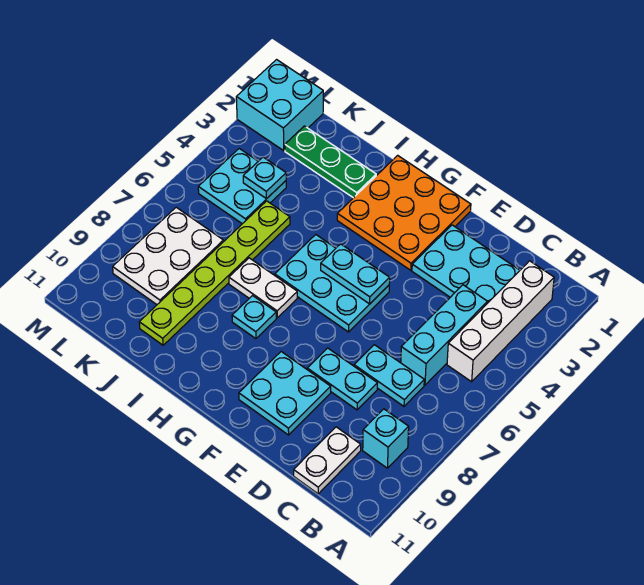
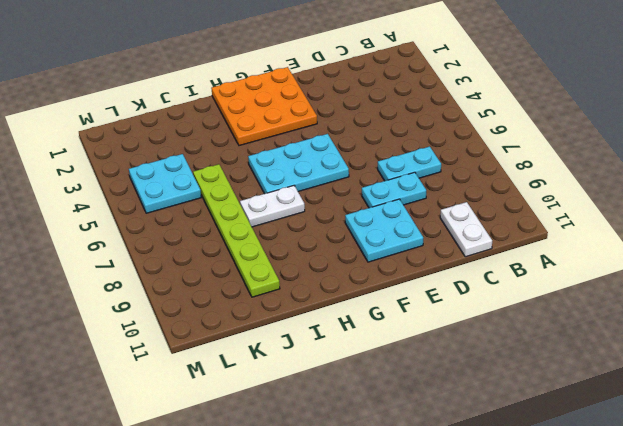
none -> white brick B2:B5 level 1
none -> cyan brick B9 level 1
none -> cyan plate C2:E3 level 1

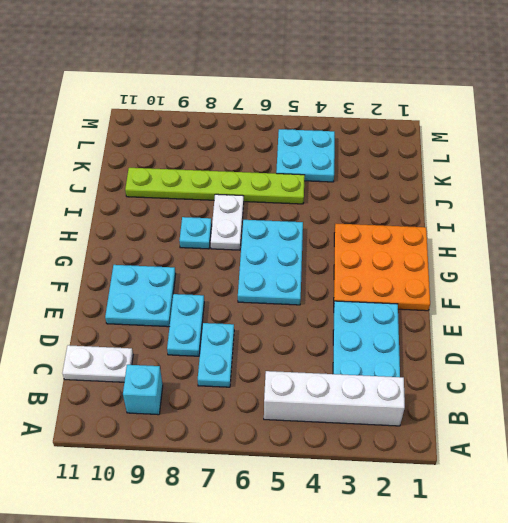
none -> cyan brick C4:C6 level 1
none -> green plate I2:K2 level 1
none -> white plate K7:L9 level 1

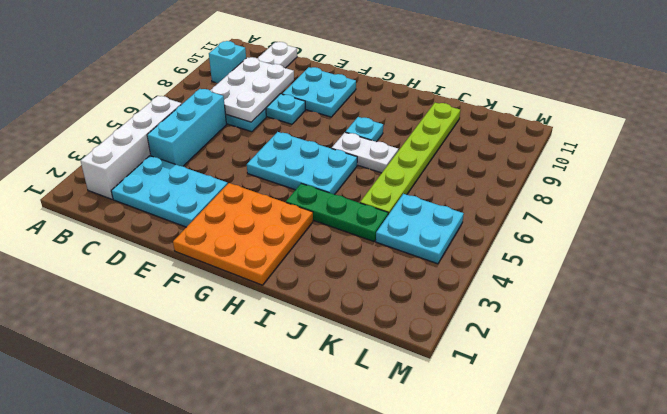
white plate C7:D9 level 2 -> white plate K7:L9 level 1
green plate H4:J4 level 1 -> green plate I2:K2 level 1
none -> cyan brick L1:M2 level 1
none -> cyan plate F5:G5 level 2
none -> cyan plate K4 level 2

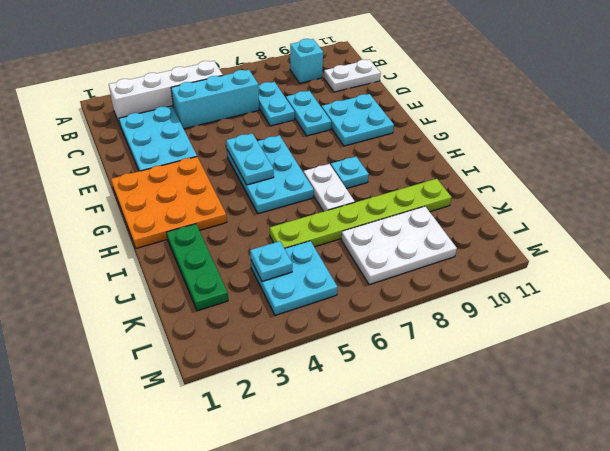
none -> cyan brick L1:M2 level 1

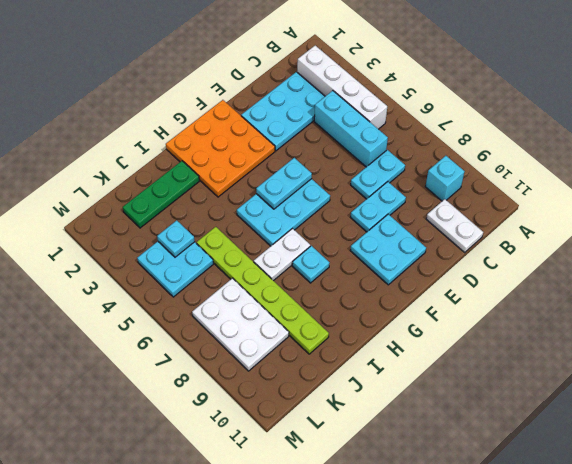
none -> cyan brick L1:M2 level 1

